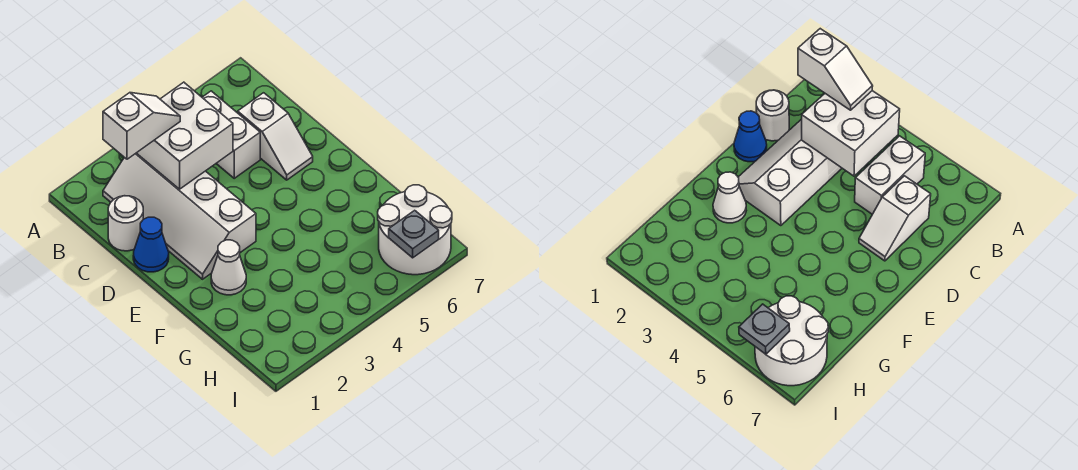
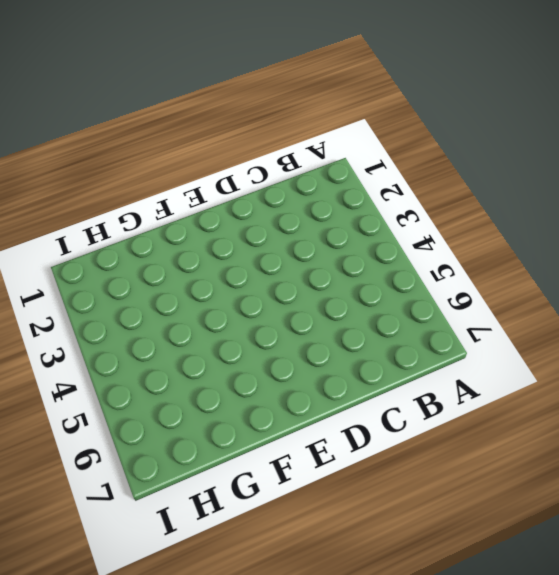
none -> white slope B2:E3 level 1 top 3
none -> white brick B5:C5 level 1

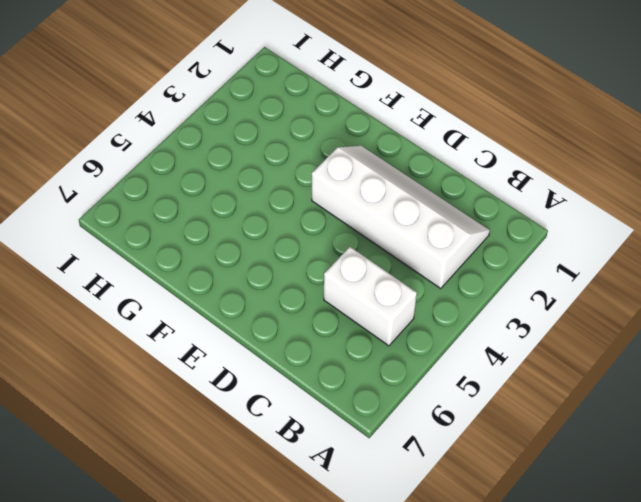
none -> white round brick C1 level 1
none -> white slope C6:D6 level 1 top C

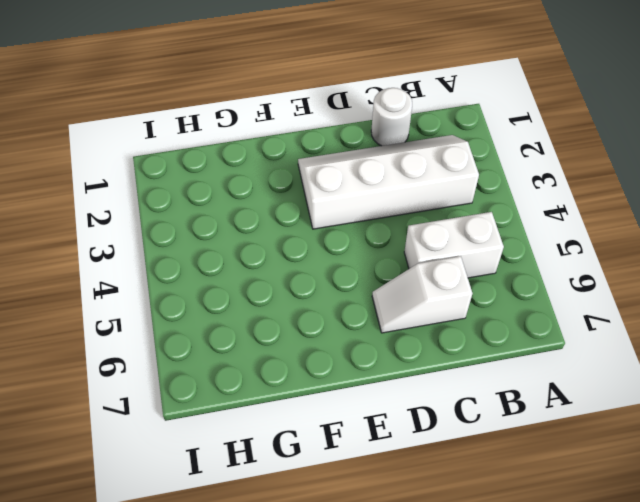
none -> blue cone D1 level 1
none -> white cone F2 level 1

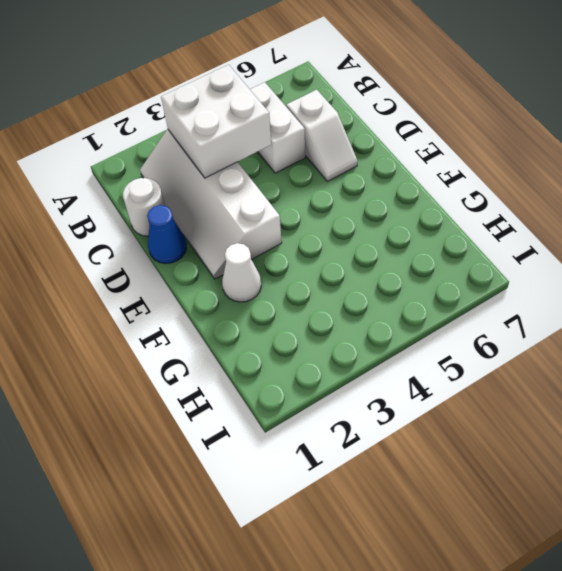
none -> white round brick H6:I7 level 1
none -> grey plate I6 level 2

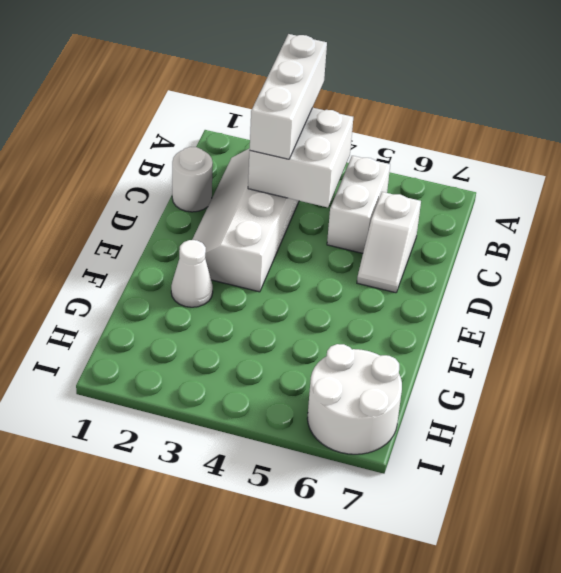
white brick A3:C3 level 3 -> white slope B2:B3 level 3 top 2
none -> blue cone D1 level 1
none -> grey plate I6 level 2

